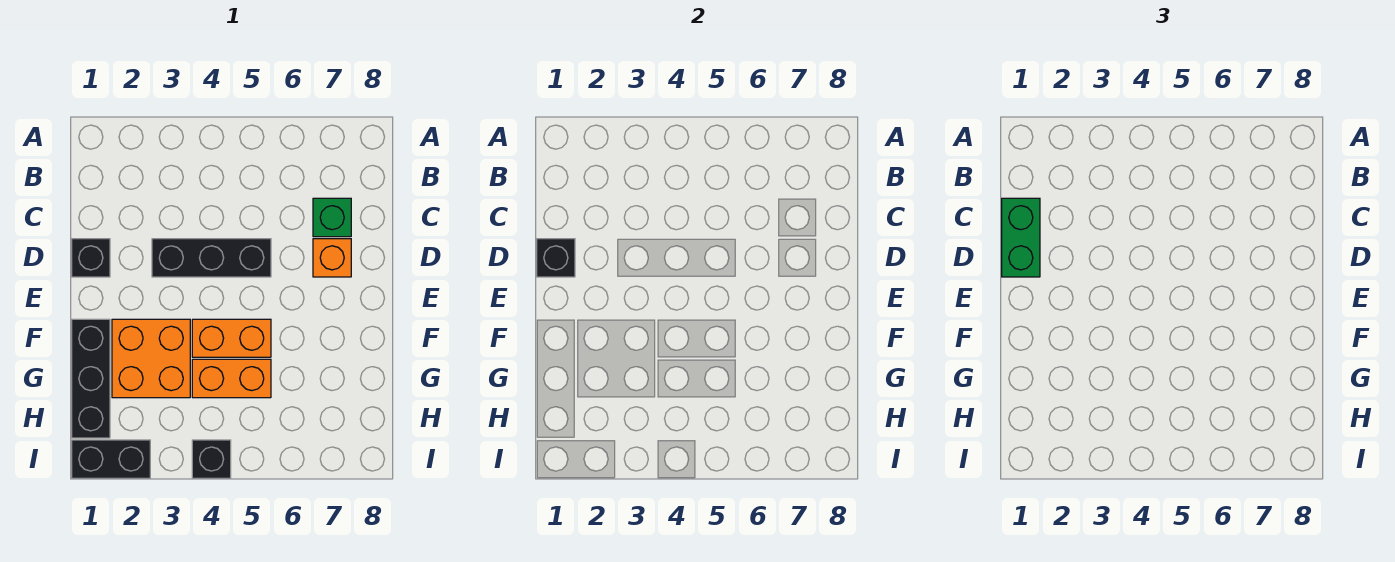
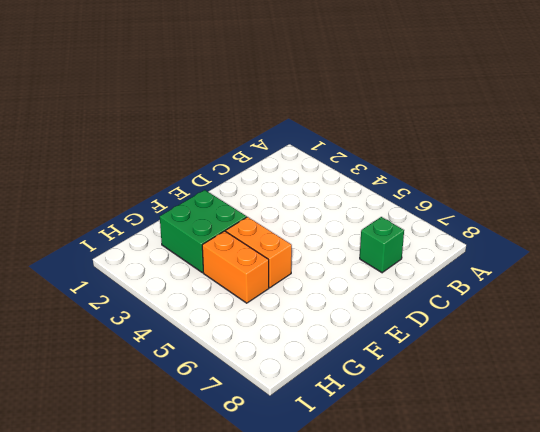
green brick F2:G3 level 1 -> orange brick F2:G3 level 1
none -> black brick D1 level 1
none -> black brick D3:D5 level 1
none -> orange brick D7 level 1

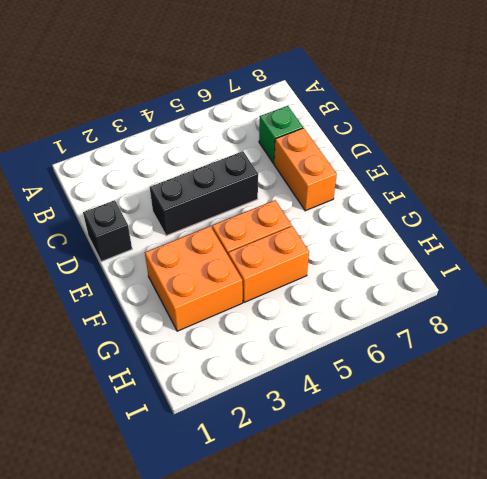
orange brick D7:E7 level 1 -> orange brick D7 level 1
none -> black brick F1:H1 level 1
none -> black brick I1:I2 level 1
none -> black brick I4 level 1

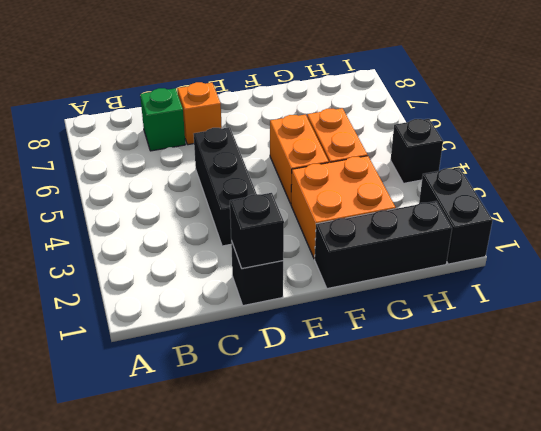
none -> green brick C1:D1 level 3

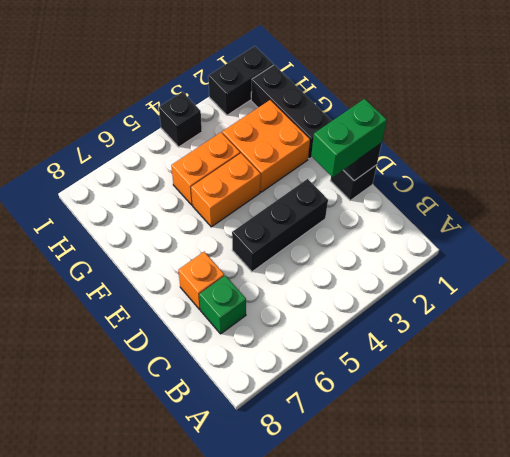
green brick D1:D2 level 3 -> green brick C1:D1 level 3

